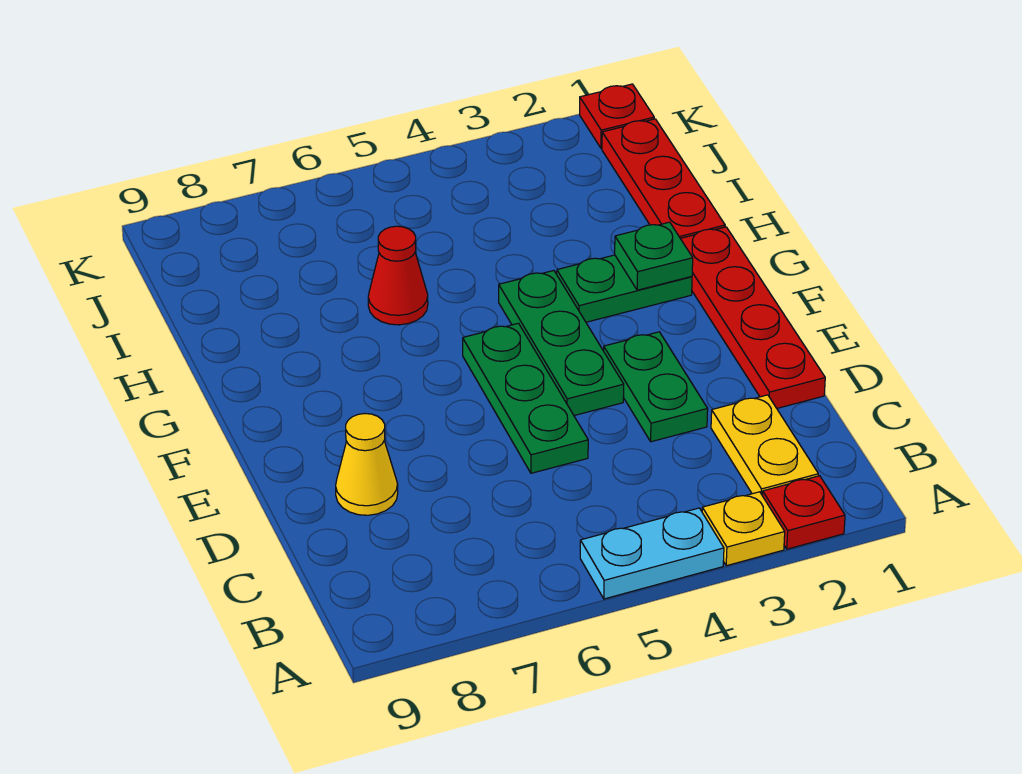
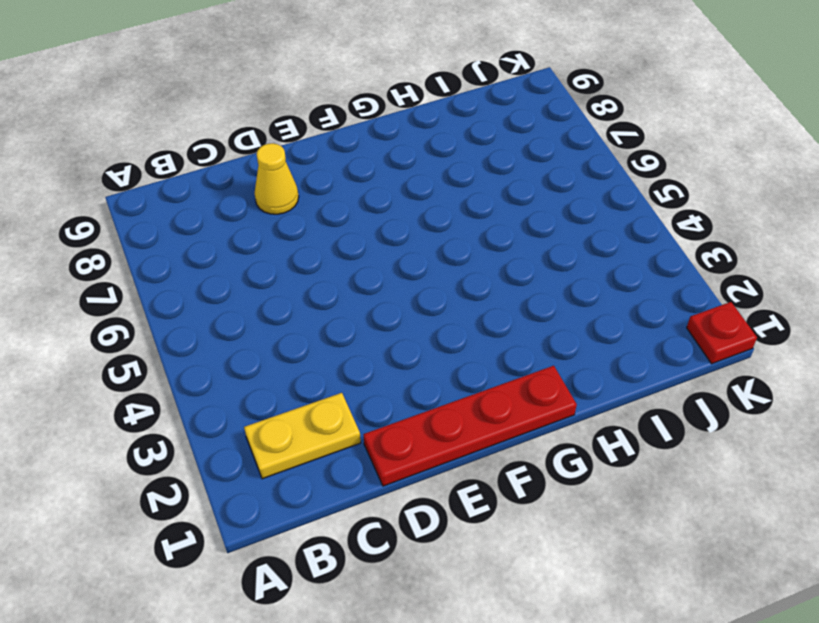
none -> red plate A2 level 1
none -> yellow plate A3 level 1
none -> cyan plate A4:A5 level 1

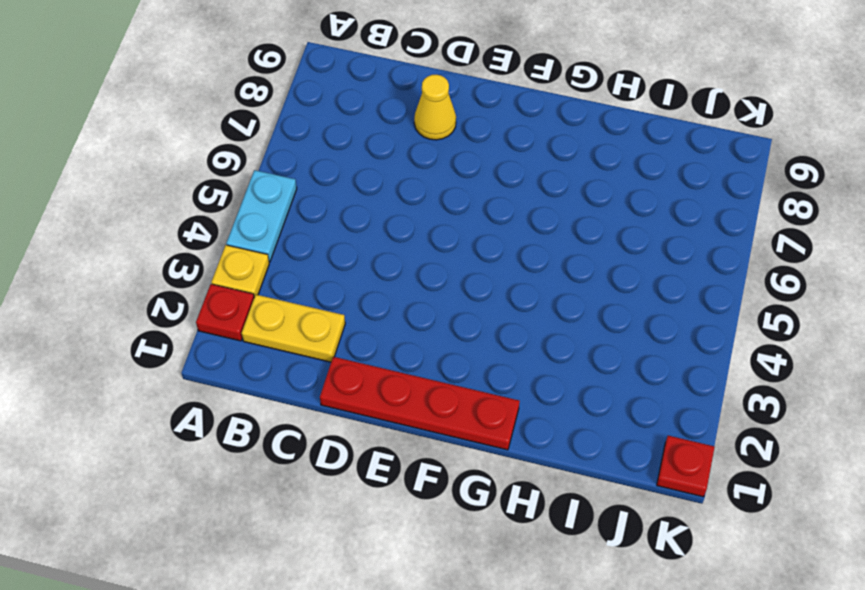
none -> green plate D3:E3 level 1
none -> green plate D5:F5 level 1
none -> green plate E4:G4 level 1

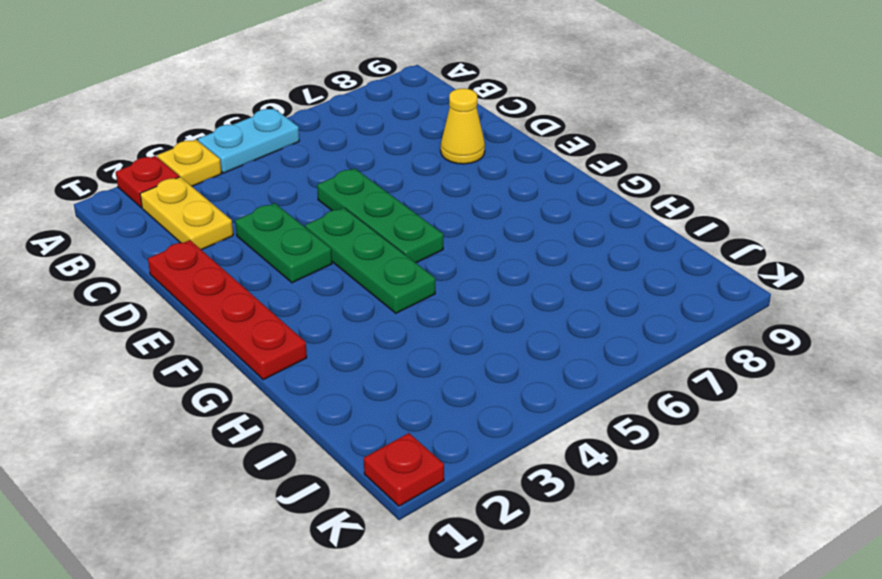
none -> green plate G2:G3 level 1
none -> red plate H1:J1 level 1
none -> red cone H6 level 1

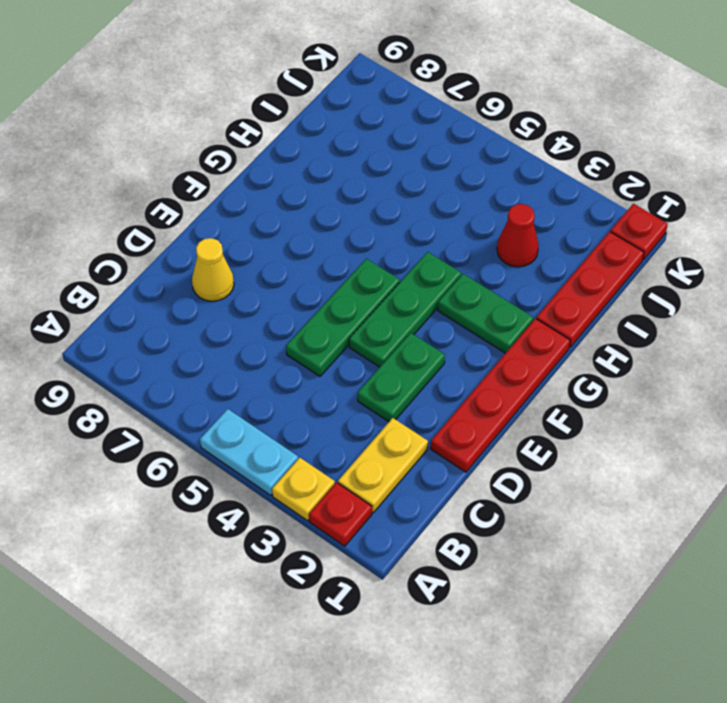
red cone I3 level 1 -> red cone H6 level 1
none -> green plate G2 level 2

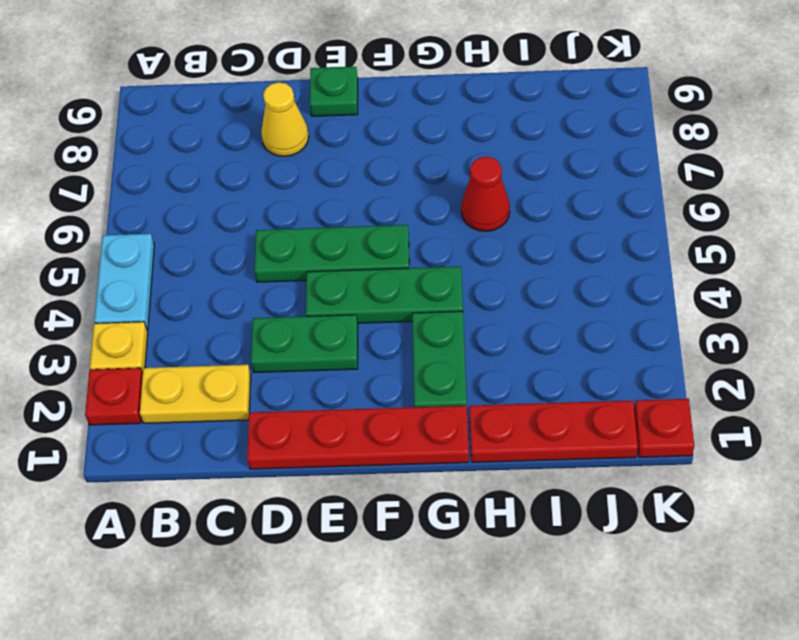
green plate E9 level 1 -> green plate G2 level 2

